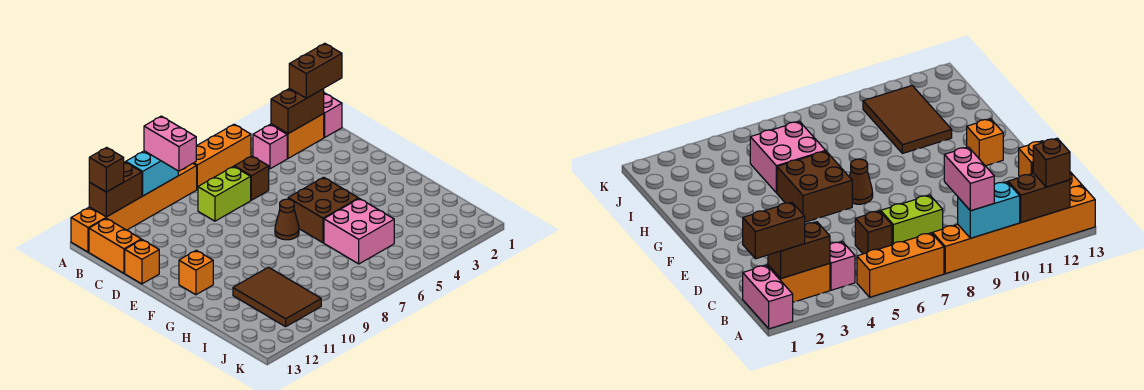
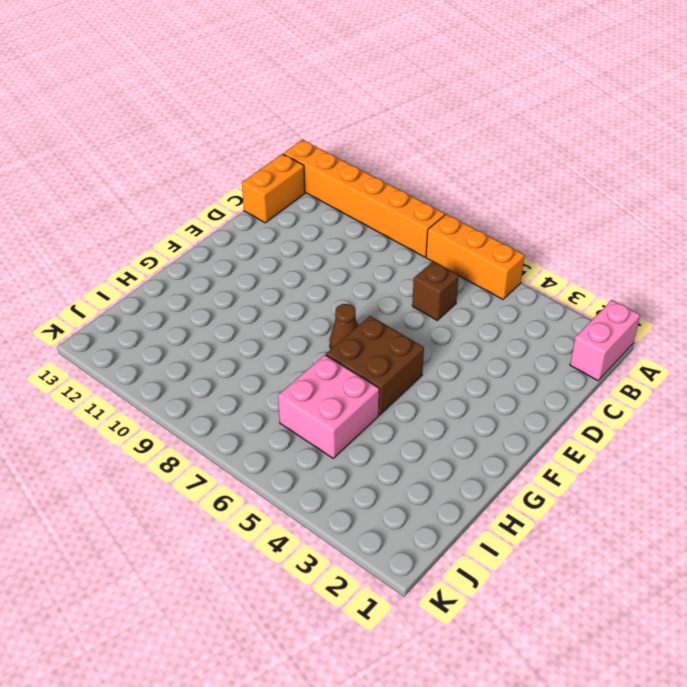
none -> orange brick B2:B3 level 1
none -> pink brick B4 level 1
none -> lime brick C7:C8 level 1

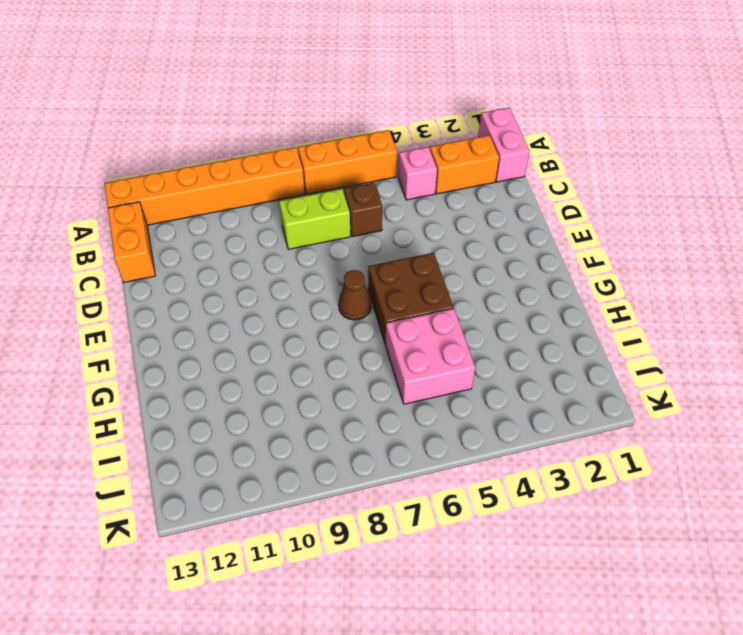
none -> orange brick D13 level 1
none -> orange brick F12 level 1
none -> brown tile H10:J11 level 1

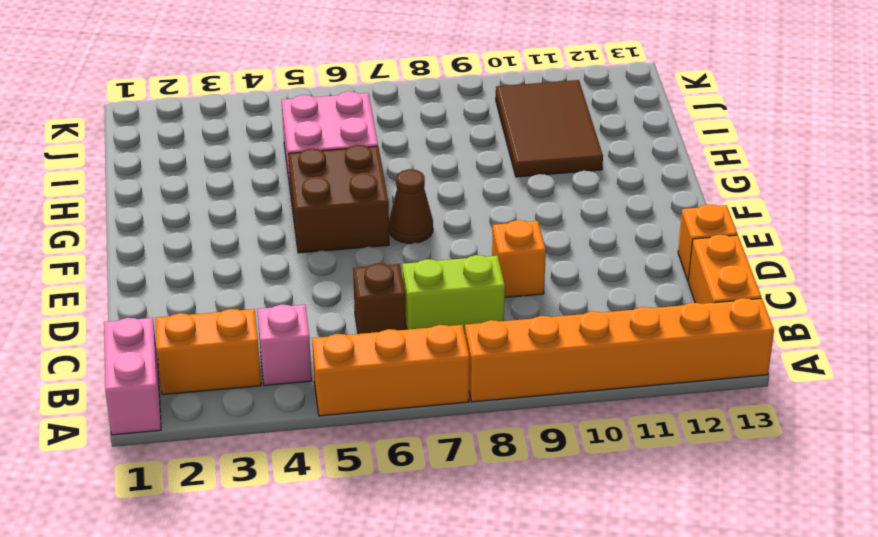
orange brick D9 level 1 -> orange brick F12 level 1
none -> cyan brick A9:A10 level 2
none -> brown brick A11:A12 level 2
none -> brown brick B2:B3 level 2

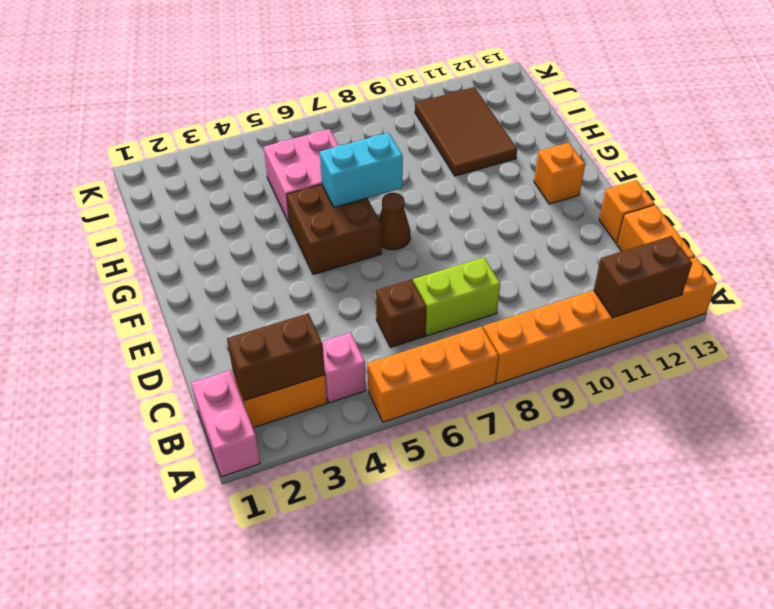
cyan brick G6:G7 level 2 -> cyan brick A9:A10 level 2
none -> pink brick A9:B9 level 3
none -> brown brick A12 level 3
none -> brown brick B1:B2 level 3

